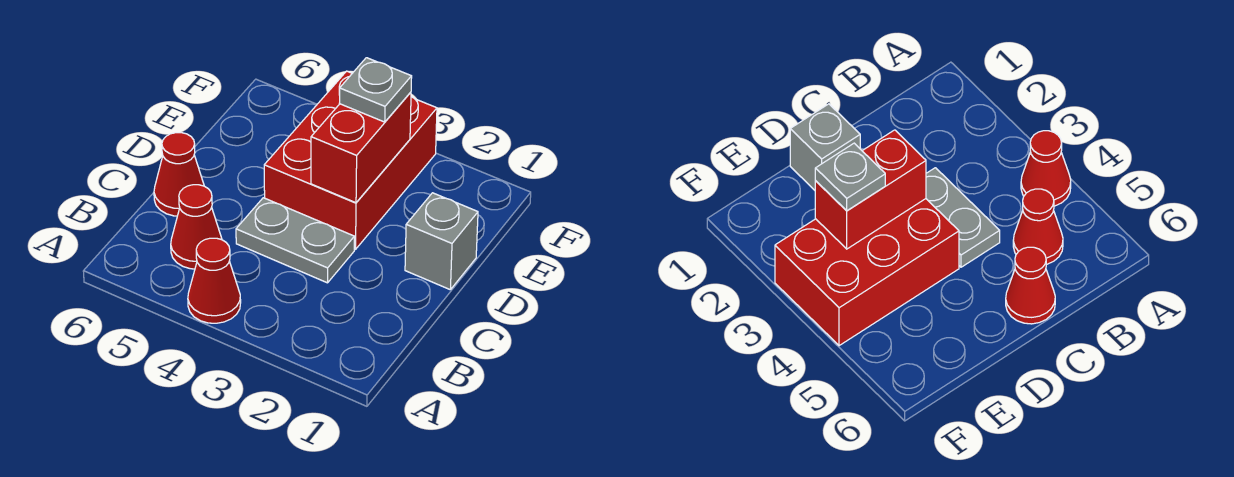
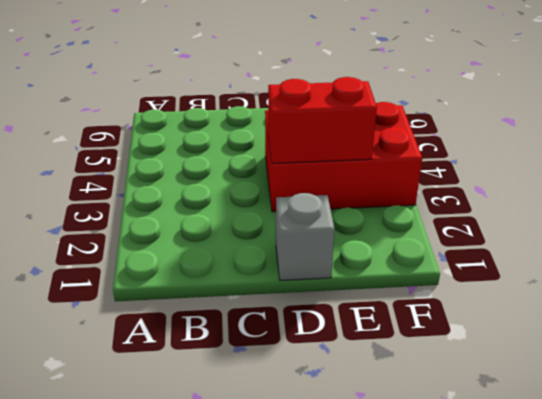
none -> red cone A4 level 1
none -> red cone B5 level 1

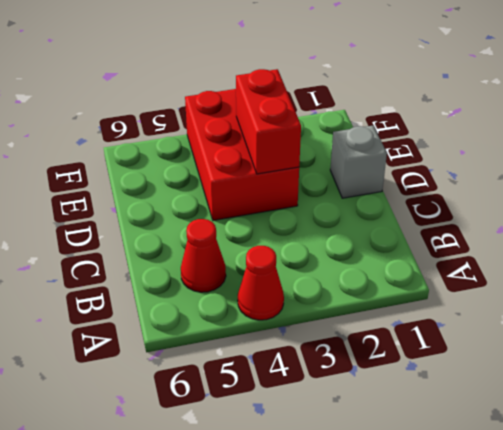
none -> grey plate C3:C4 level 1
none -> red cone C6 level 1

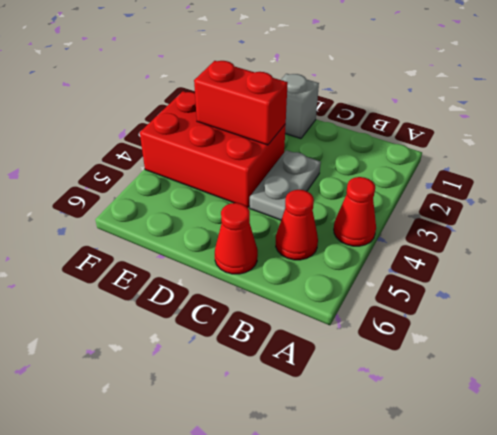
none -> grey plate E3 level 3

